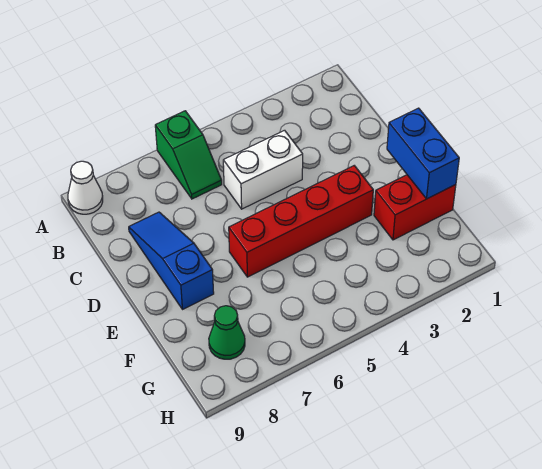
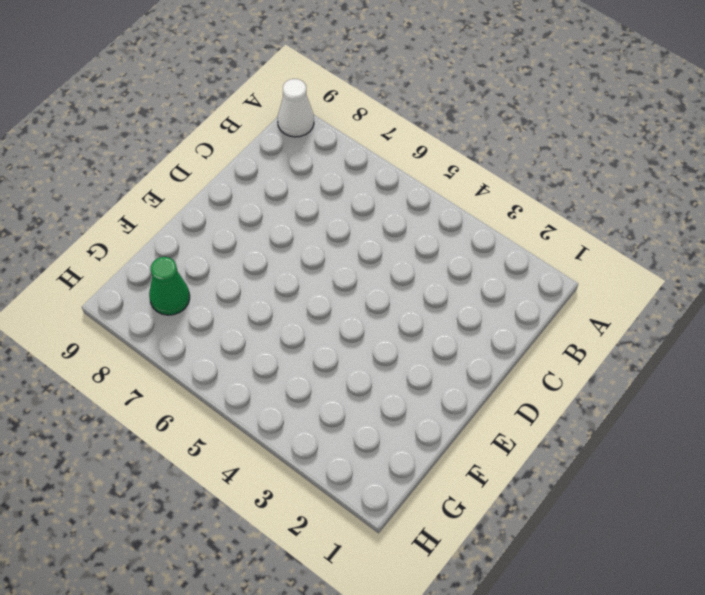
none -> green slope A6:B6 level 1 top A
none -> white brick C4:C5 level 1

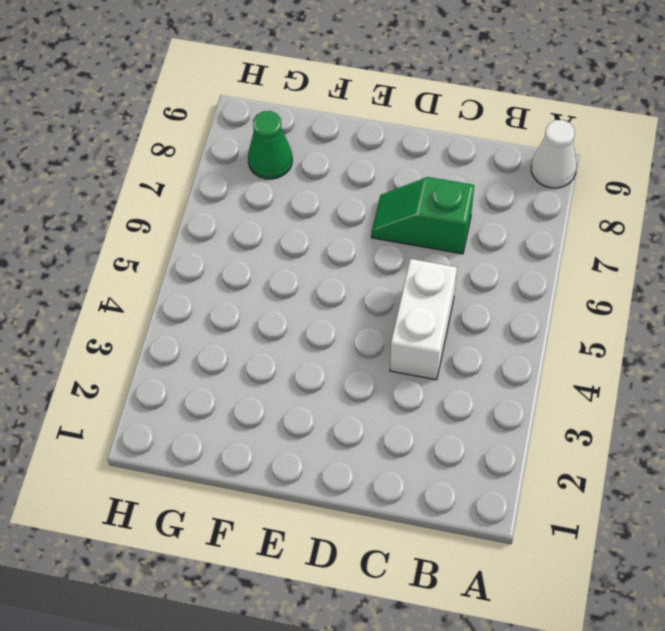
green slope C7:D7 level 1 top C -> green slope A6:B6 level 1 top A
none -> blue slope C8:E8 level 1 top E
none -> red brick E3:E6 level 1

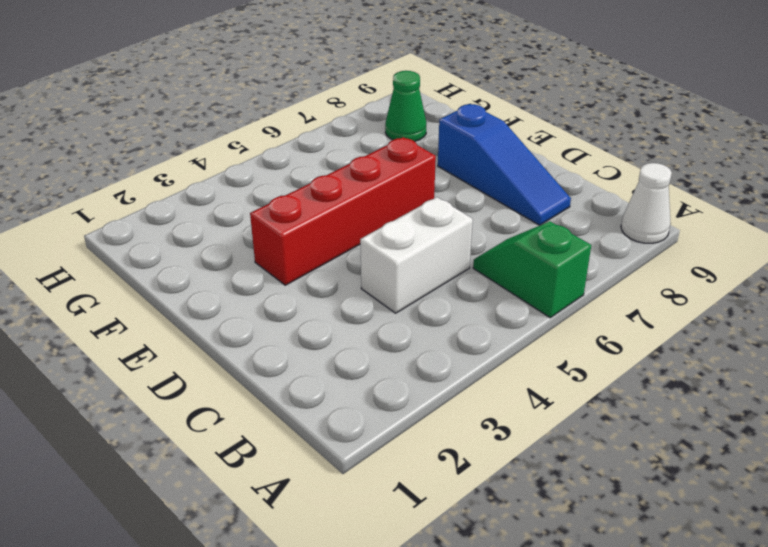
none -> red brick F1:F2 level 1
none -> blue brick E1:F1 level 2

